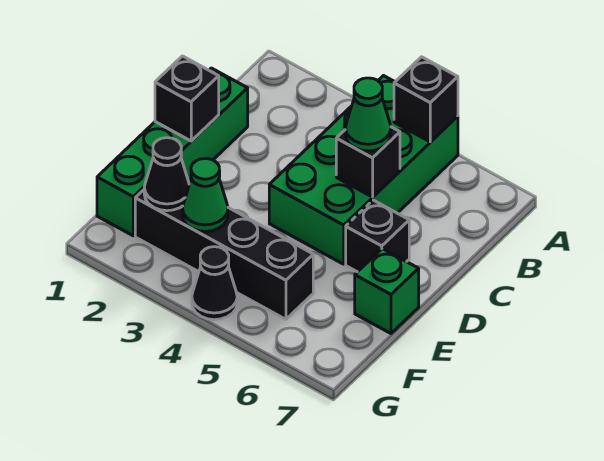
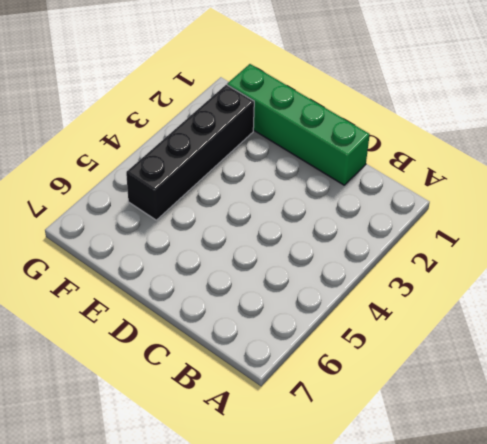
none -> green brick A4:D5 level 1
none -> black brick D6 level 1
none -> green brick E7 level 1

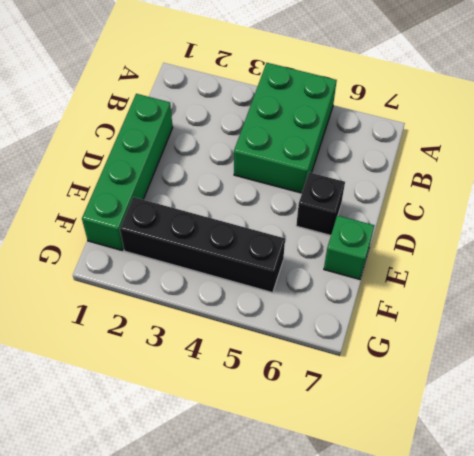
green brick A4:C5 level 1 -> green brick A4:D5 level 1
none -> black cone G4 level 1
none -> black brick A5 level 2
none -> black brick C5 level 2

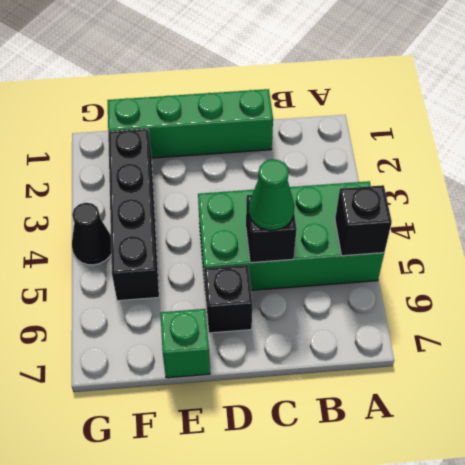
none -> black brick D1 level 2
none -> black cone F2 level 2
none -> green cone F3 level 2

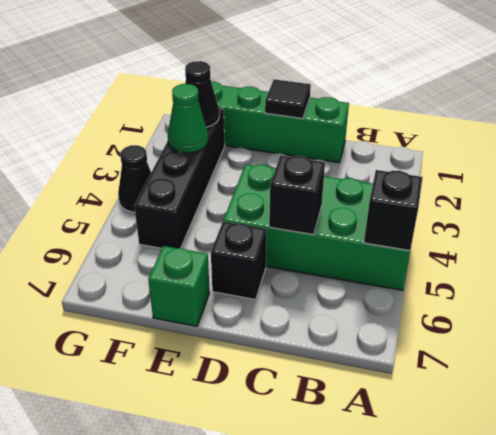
black tile D1 level 2 -> black brick D1 level 2
none -> green cone C5 level 3

